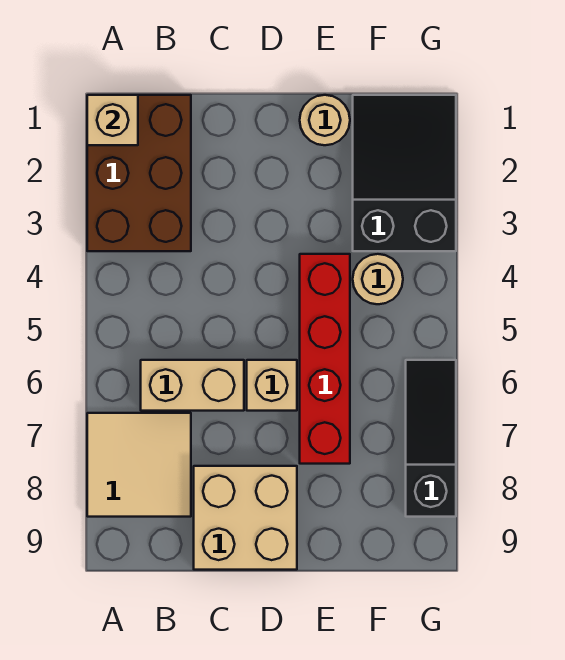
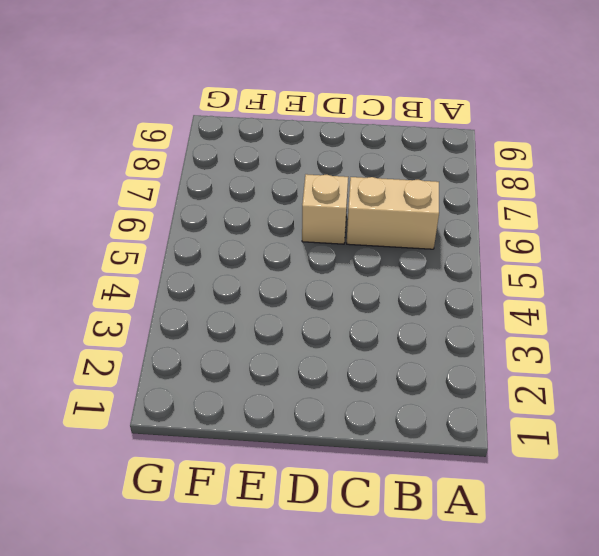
none -> brown brick A1:B3 level 1
none -> tan tile A7:B8 level 1

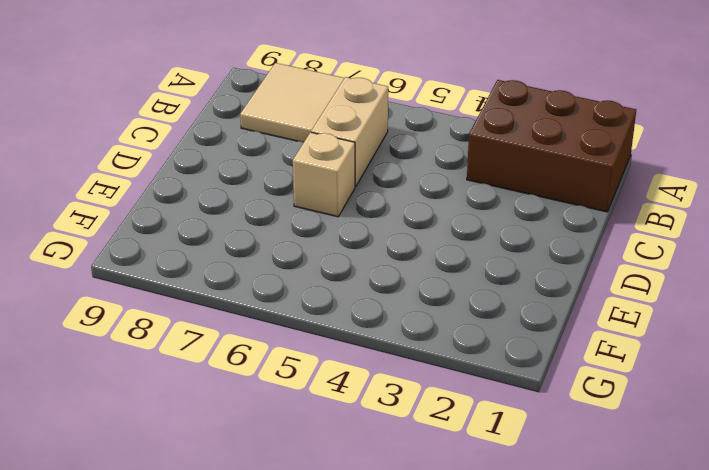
none -> tan brick C8:D9 level 1
none -> tan round brick E1 level 1

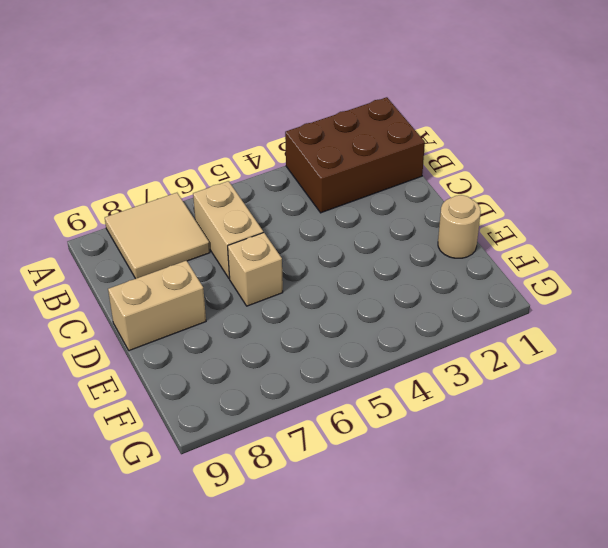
tan brick D8:D9 level 1 -> tan brick C8:D9 level 1
none -> red brick E4:E7 level 1
none -> black slope F1:G3 level 1 top 3

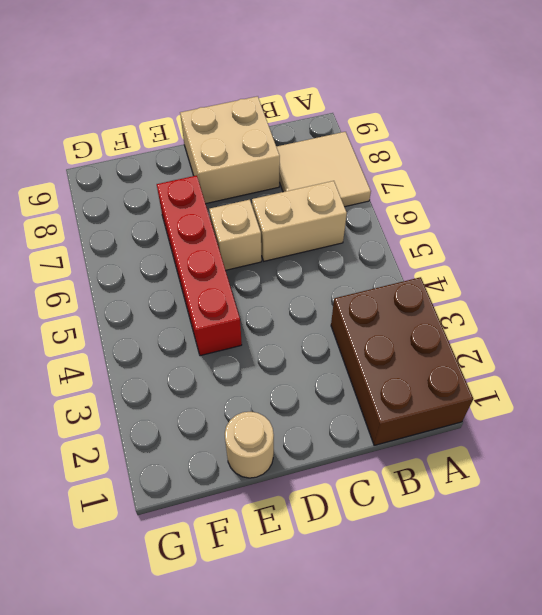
none -> black slope F1:G3 level 1 top 3
none -> tan round brick F4 level 1

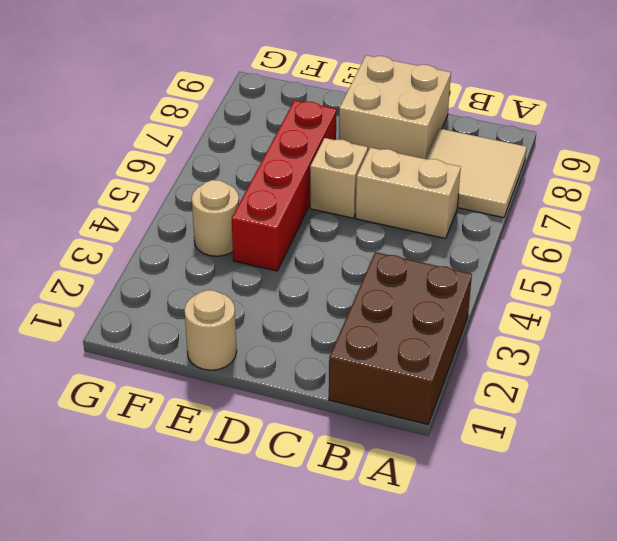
none -> black slope F1:G3 level 1 top 3
none -> black slope G6:G8 level 1 top 8

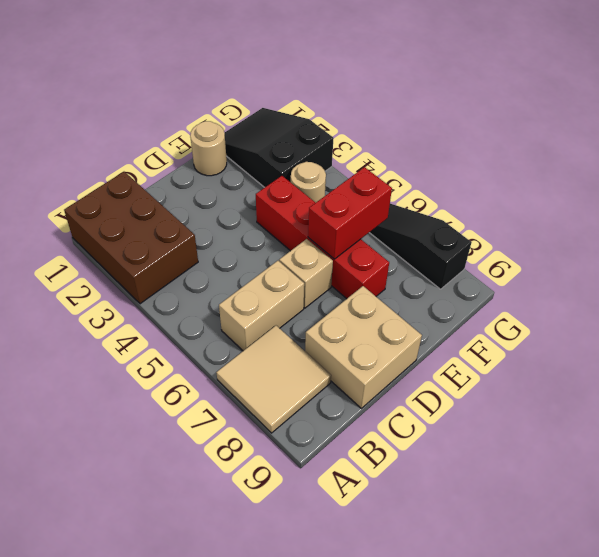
red brick E6:F6 level 2 -> none
none -> tan brick A1 level 2

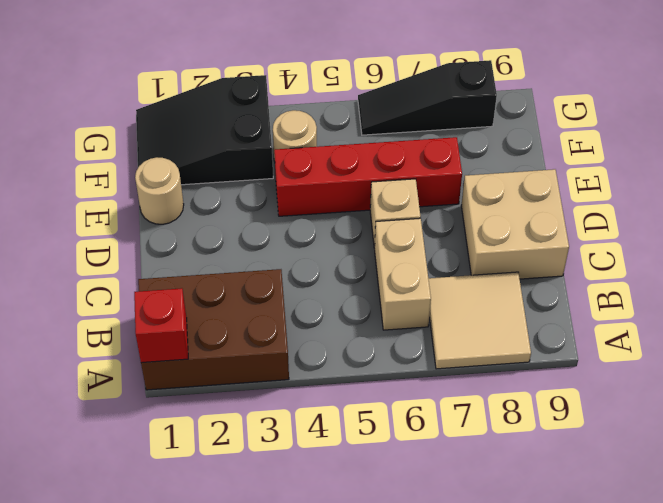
red brick A1 level 2 -> tan brick A1 level 2

